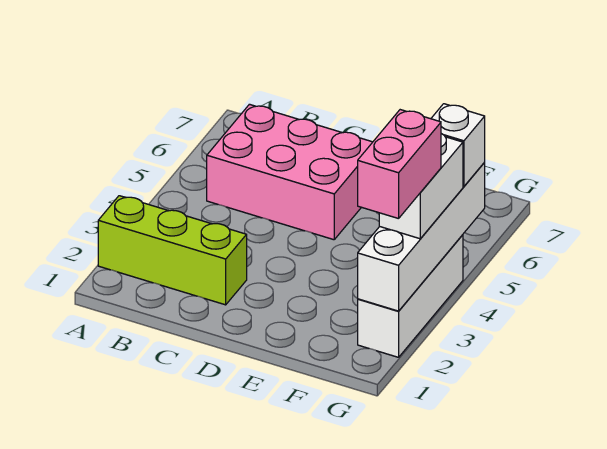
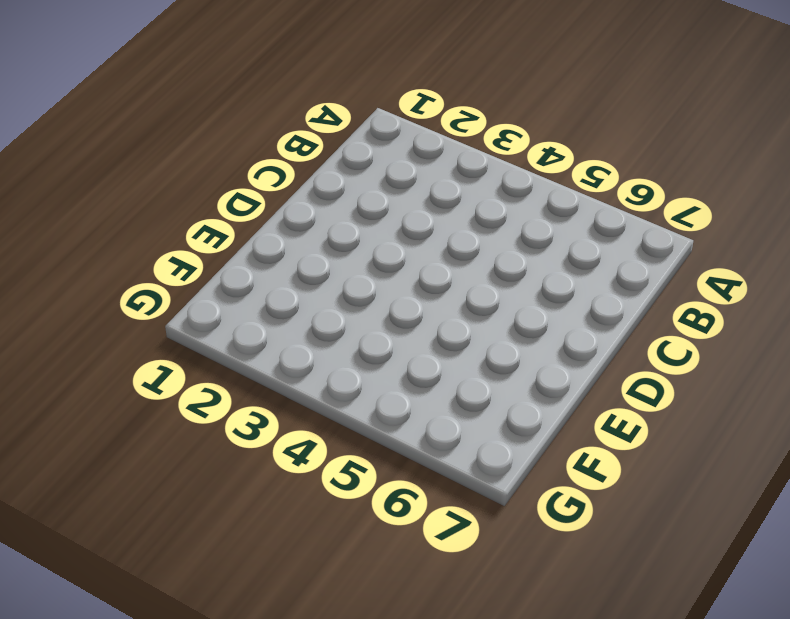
none -> lime brick A2:C2 level 1
none -> pink brick B5:D6 level 1

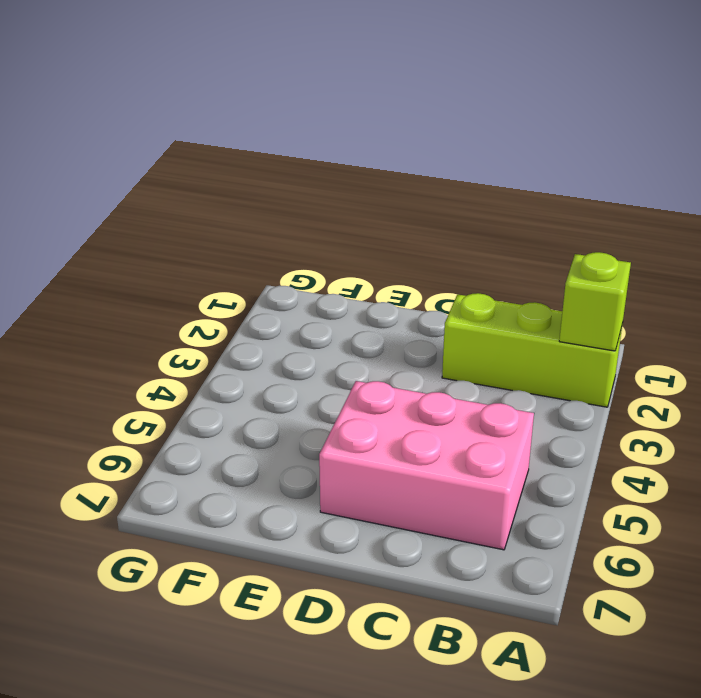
lime brick A2 level 2 -> none
none -> white brick G2:G4 level 1
none -> white brick G2:G5 level 2

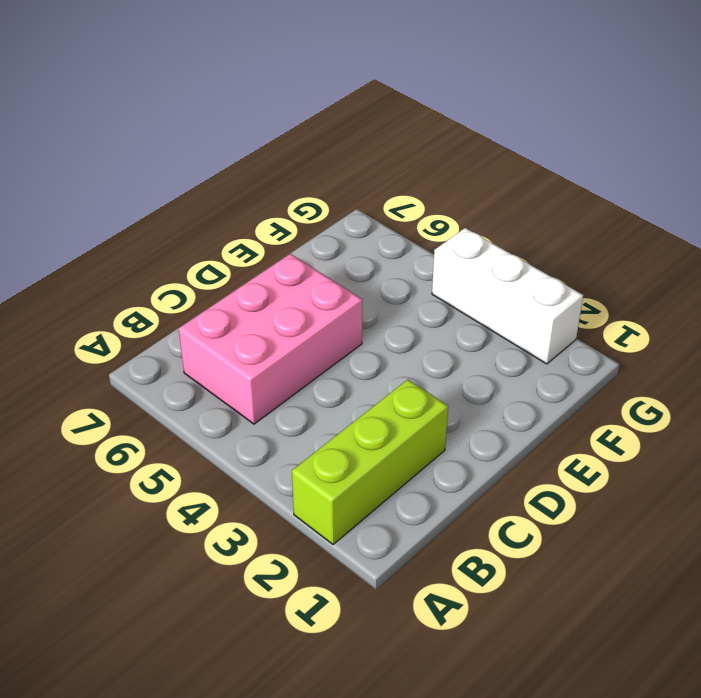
none -> white brick G2:G5 level 2
none -> white brick G3:G4 level 3

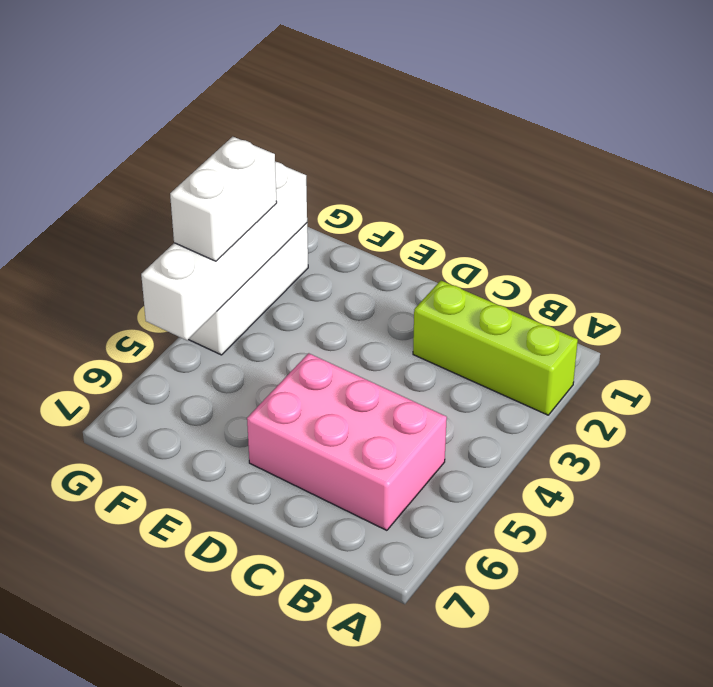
none -> white brick G5 level 3
none -> pink brick G2:G3 level 4

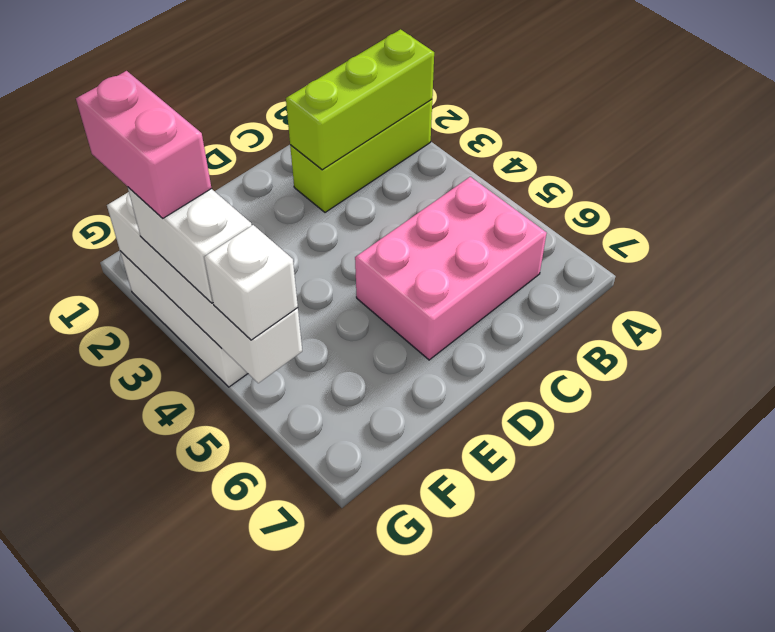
lime brick A2:C2 level 2 -> none

